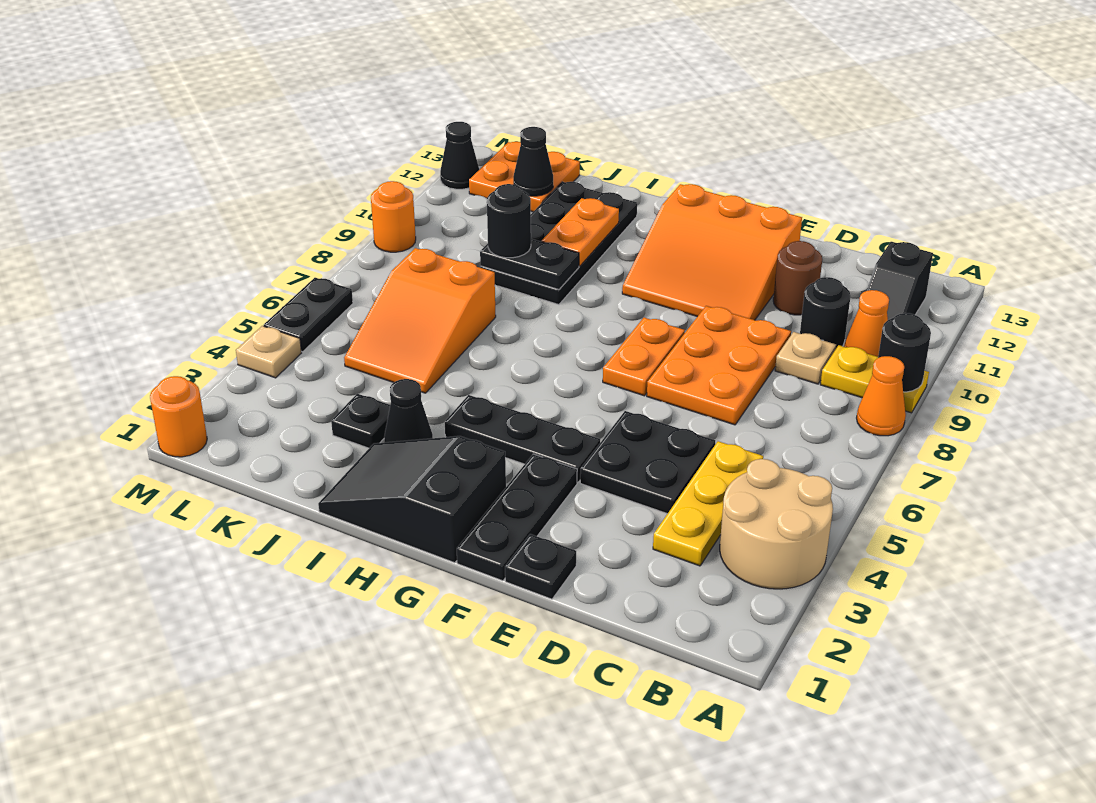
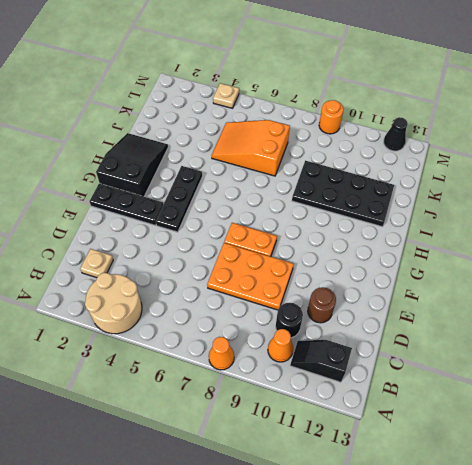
tan plate C2 level 1 -> tan plate C9 level 1
none -> yellow plate A9:B9 level 1
none -> yellow plate C3:C5 level 1
none -> black plate D4:E5 level 1
none -> black plate E1 level 1

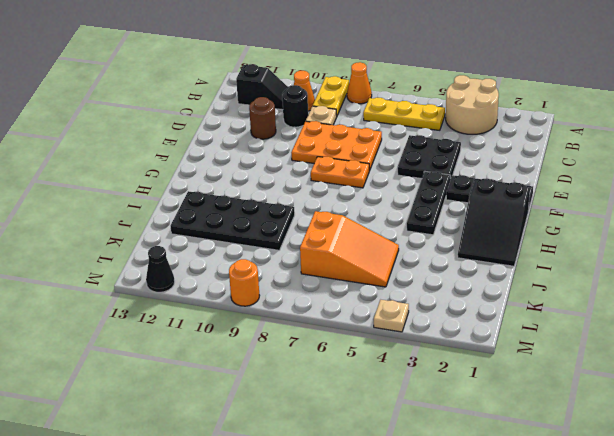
yellow plate B5:B7 level 1 -> yellow plate C3:C5 level 1
none -> black plate E1 level 1
none -> orange slope E10:G12 level 1 top 12
none -> black cone I3 level 1
none -> black plate J3 level 1

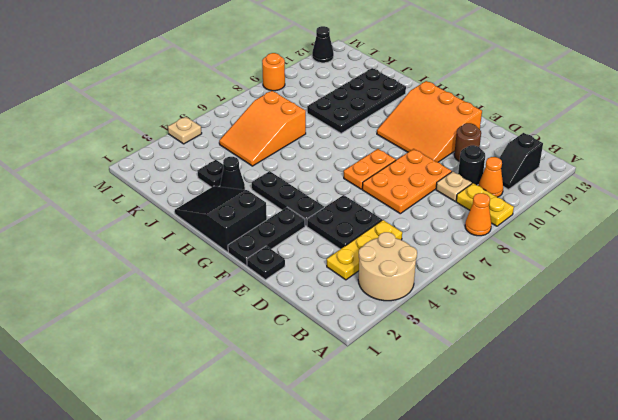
none -> orange plate K12:L13 level 1
none -> orange round brick M1 level 1
none -> black plate M5:M6 level 1
none -> black round brick A9 level 2

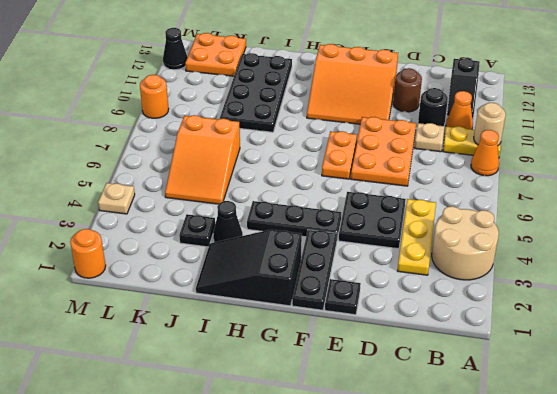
tan round brick A9 level 2 -> black round brick A9 level 2
none -> black plate M5:M6 level 1
none -> black plate I9:J9 level 2
none -> orange plate I10:I11 level 2
none -> black cone K12 level 2

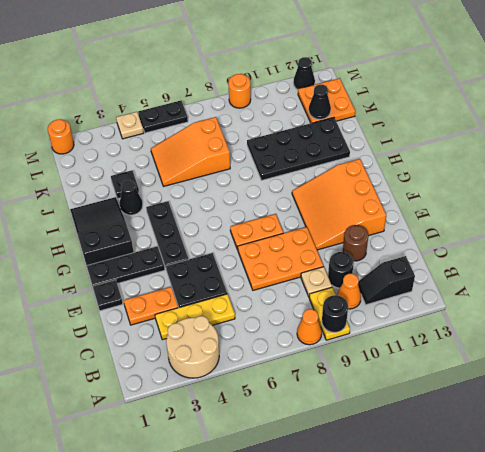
orange plate D2:D3 level 1 -> orange plate I10:I11 level 2
none -> black plate I9:J9 level 2
none -> black round brick J9 level 3

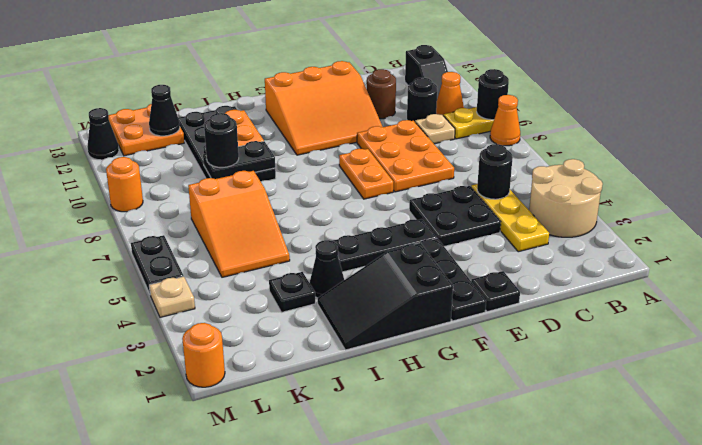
black round brick C5 level 2 -> none

